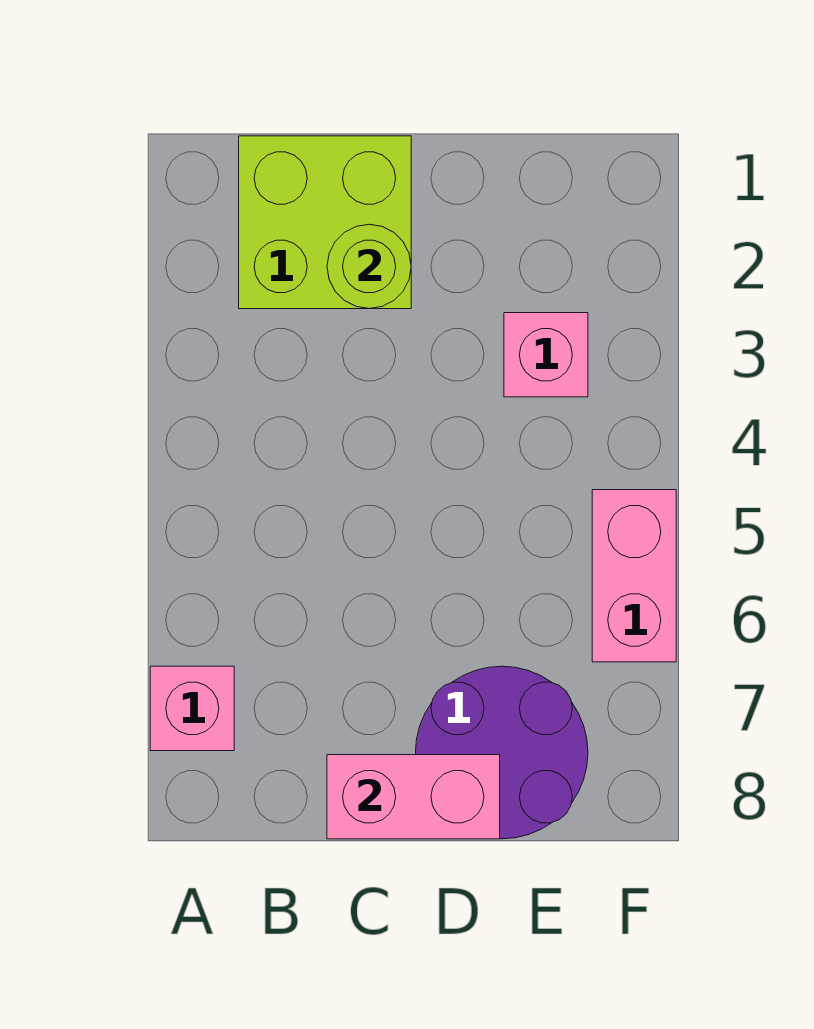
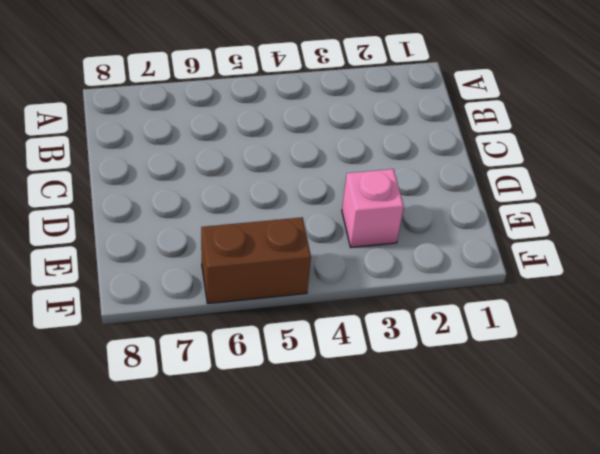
brown brick F5:F6 level 1 -> pink brick F5:F6 level 1
none -> pink brick A7 level 1
none -> lime brick B1:C2 level 1

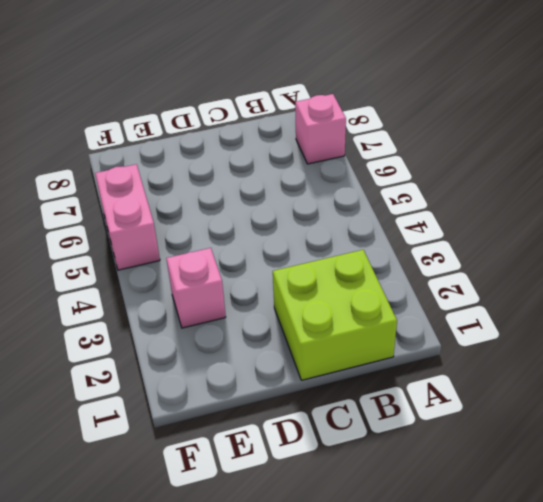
none -> purple round brick D7:E8 level 1
none -> lime round brick C2 level 2

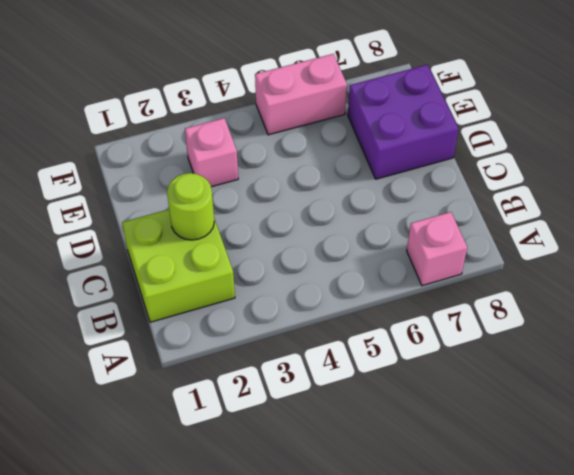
purple brick D7:E8 level 1 -> purple round brick D7:E8 level 1
none -> pink brick C8:D8 level 2

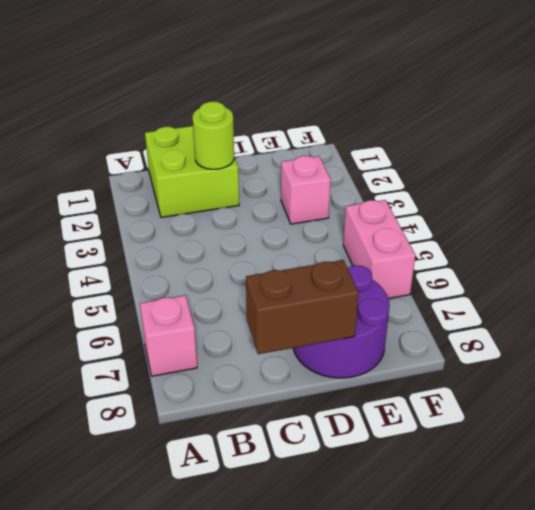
brown brick C8:D8 level 2 -> pink brick C8:D8 level 2

